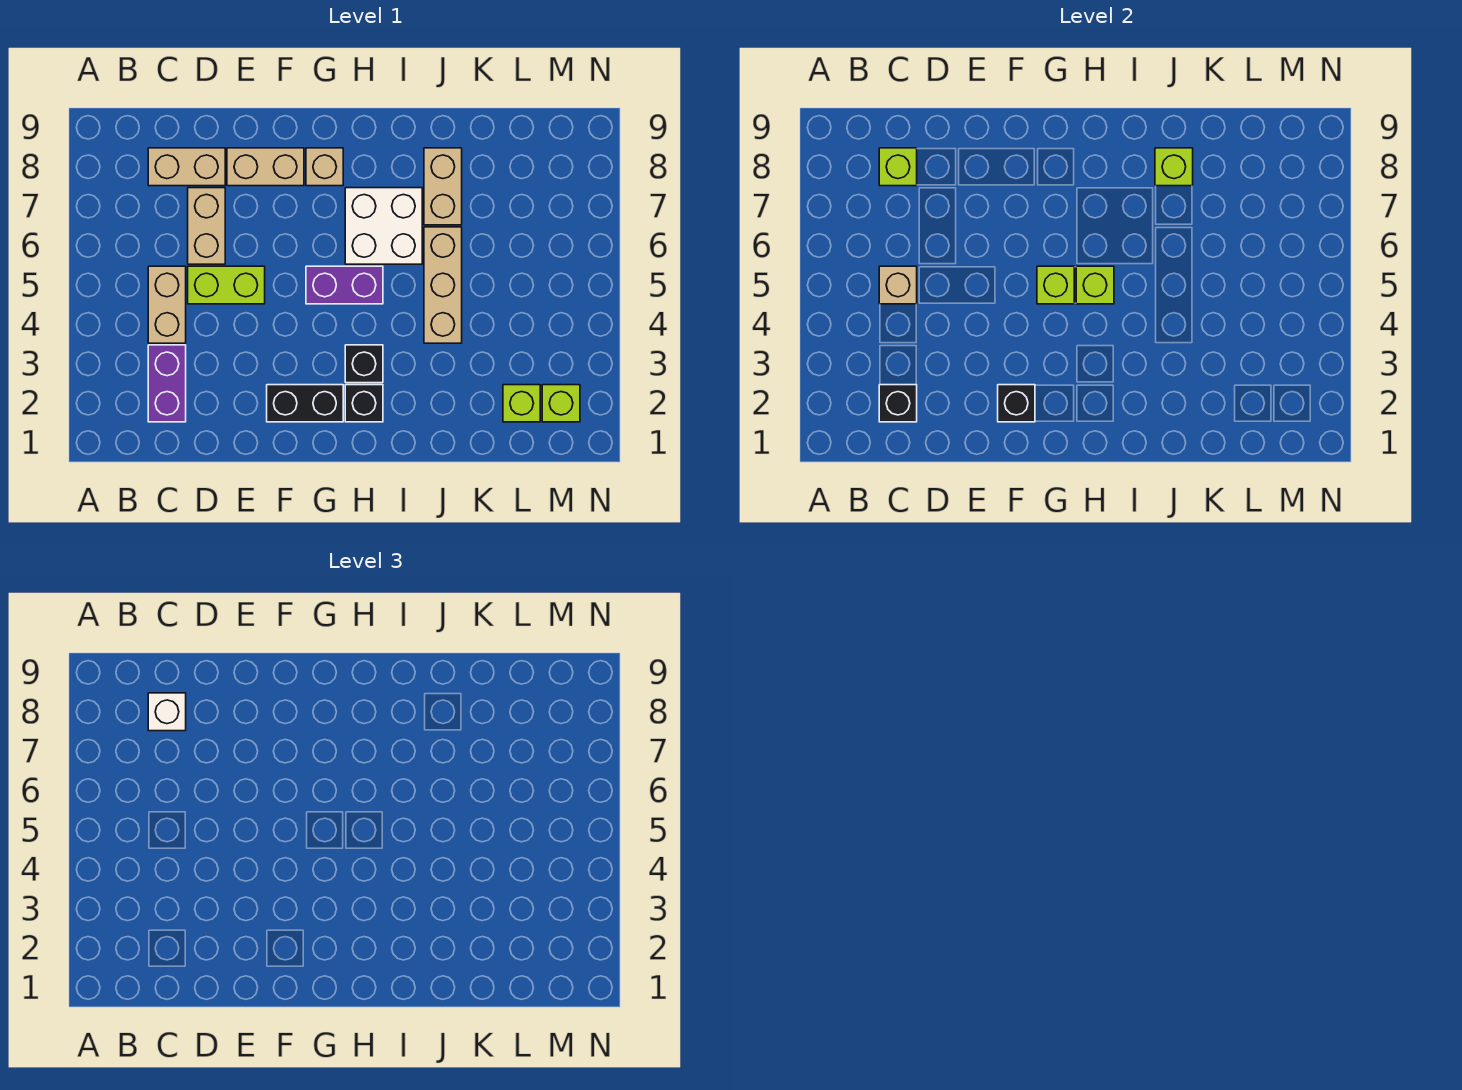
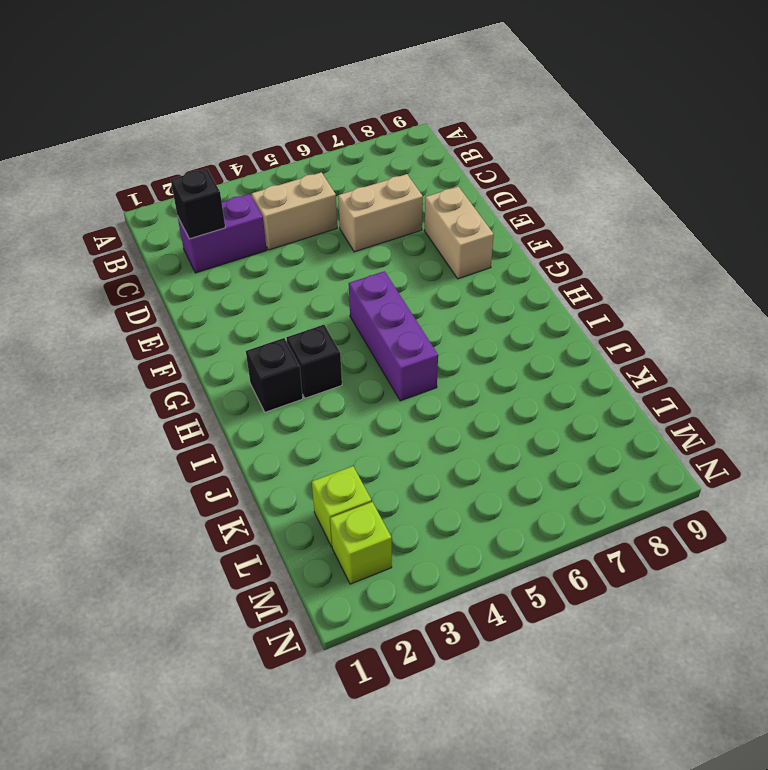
purple brick G5:I5 level 1 -> purple brick G5:H5 level 1
none -> tan brick C8:D8 level 1
none -> lime brick D5:E5 level 1
none -> black brick F2:G2 level 1

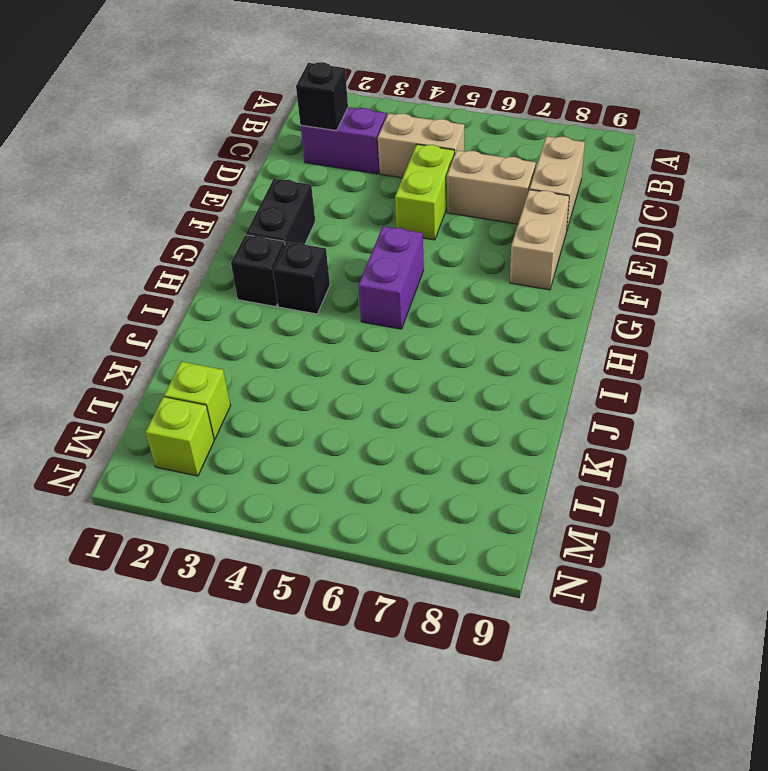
none -> tan brick G8 level 1
none -> white brick H6:I7 level 1
none -> tan brick J4:J6 level 1

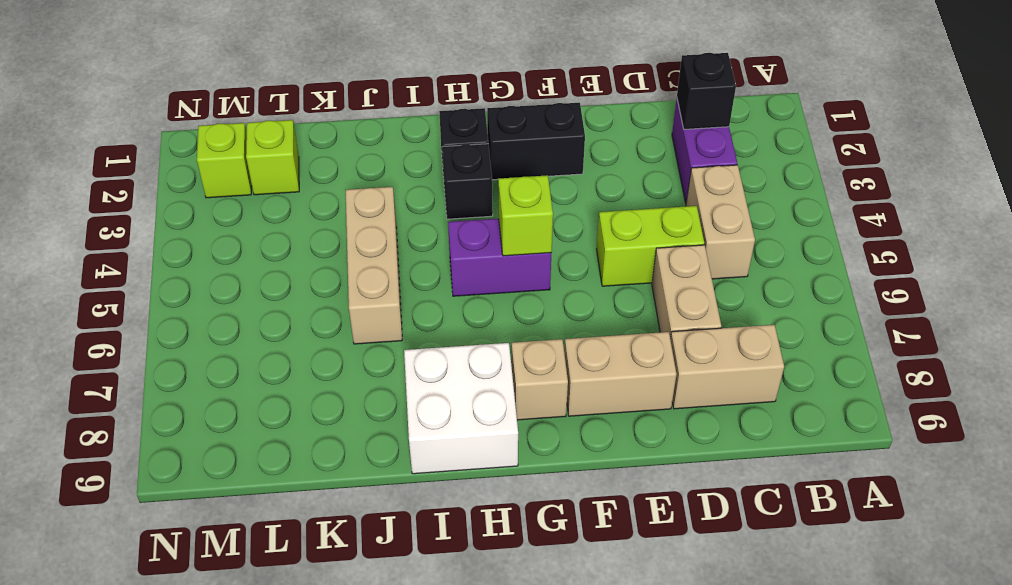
white brick H8:I9 level 1 -> white brick H6:I7 level 1
none -> tan brick J7:J8 level 1
none -> tan brick C5 level 2
none -> lime brick C8 level 2

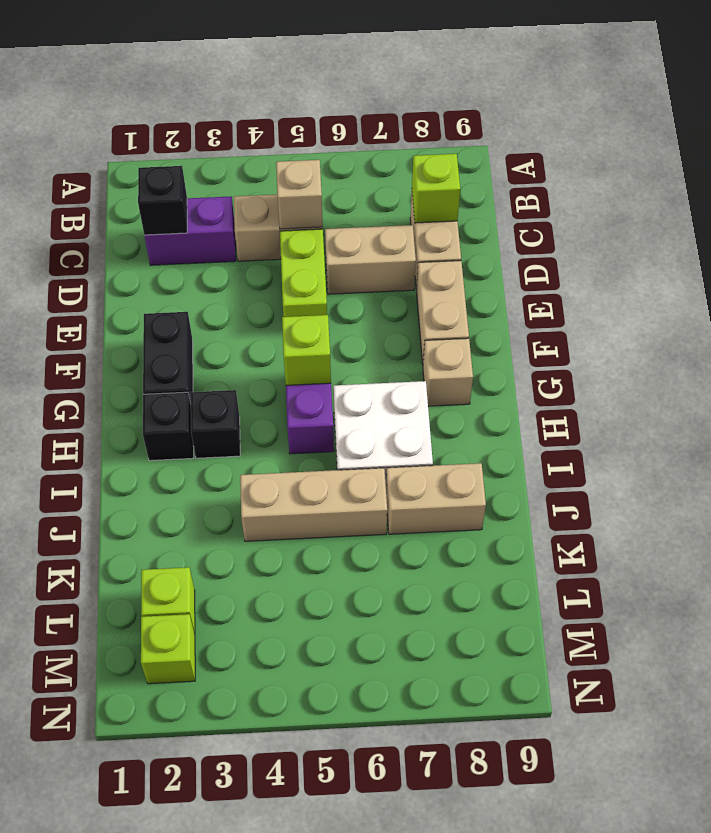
none -> black brick F2 level 2
none -> lime brick H5 level 2
none -> lime brick J8 level 2

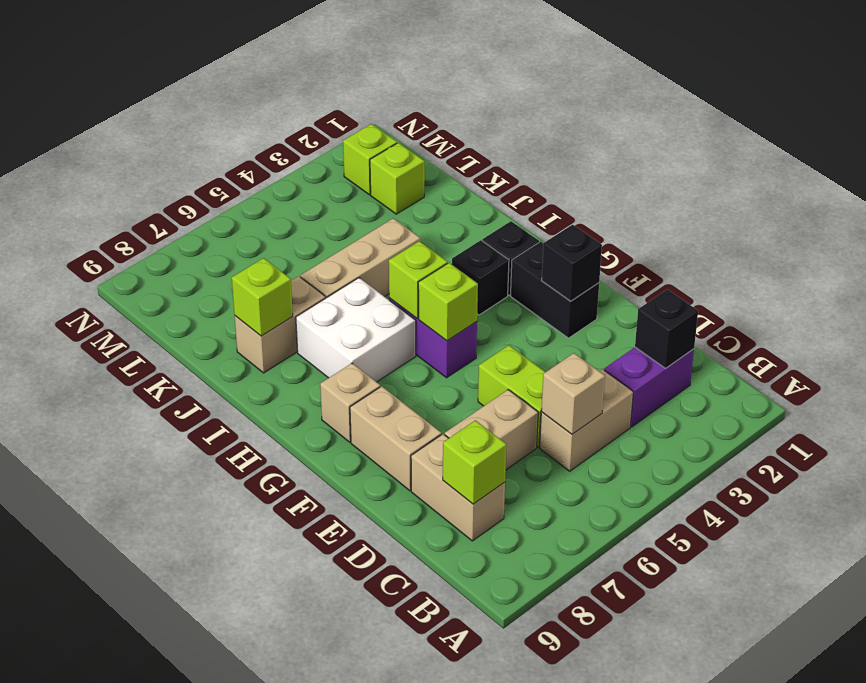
none -> white brick C8 level 3

